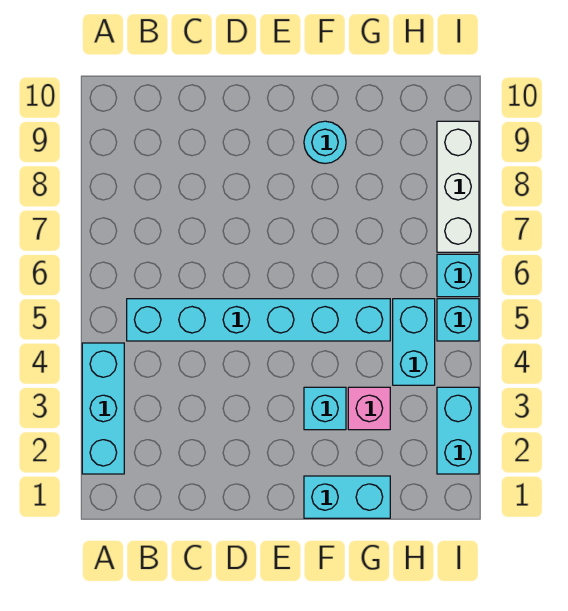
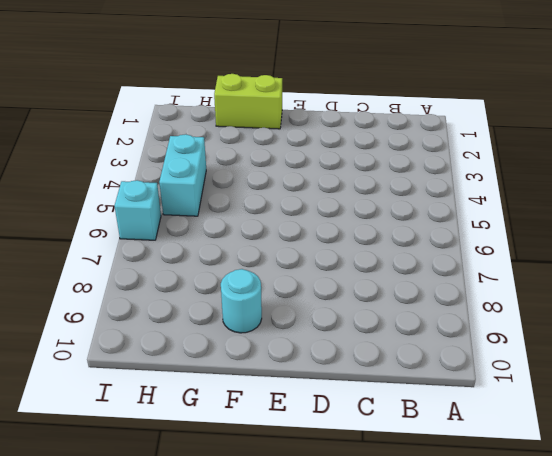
lime brick F1:G1 level 1 -> cyan brick F1:G1 level 1
none -> cyan brick A2:A4 level 1
none -> cyan brick B5:G5 level 1

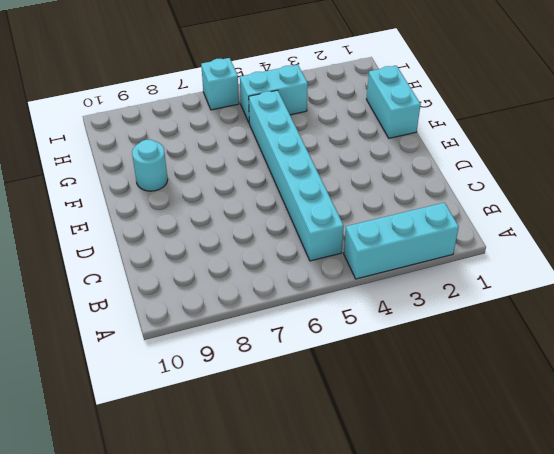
none -> cyan brick F3 level 1
none -> pink brick G3 level 1

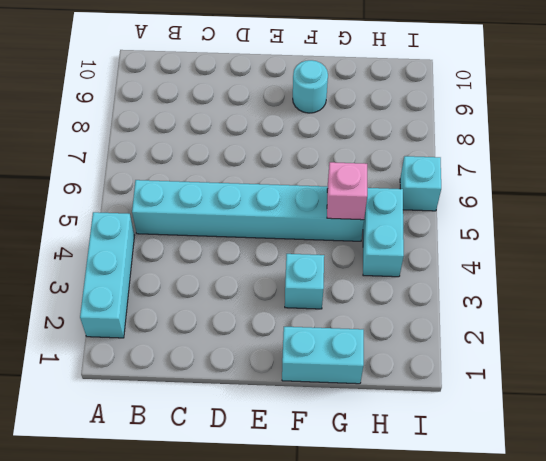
pink brick G5 level 2 -> pink brick G3 level 1
none -> cyan brick I2:I3 level 1
none -> cyan brick I5 level 1

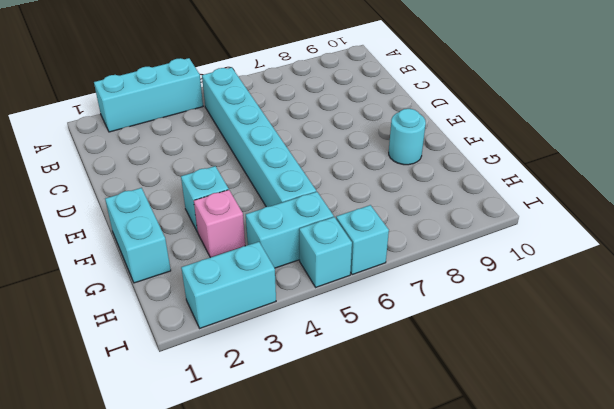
none -> white brick I7:I9 level 1

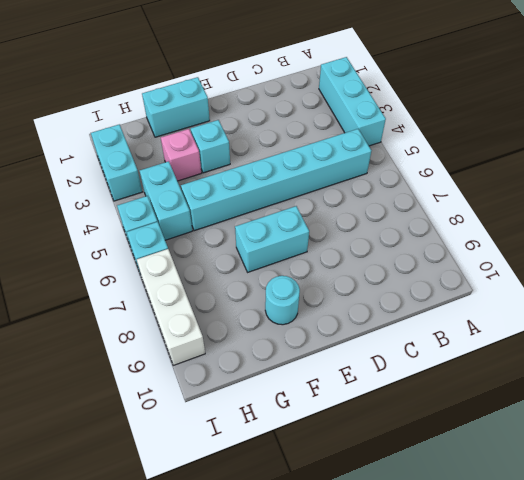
cyan brick E7:F7 level 1 -> none

